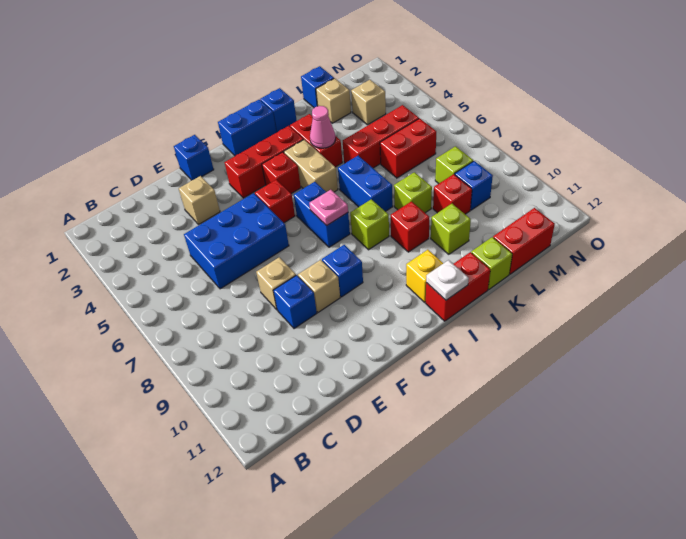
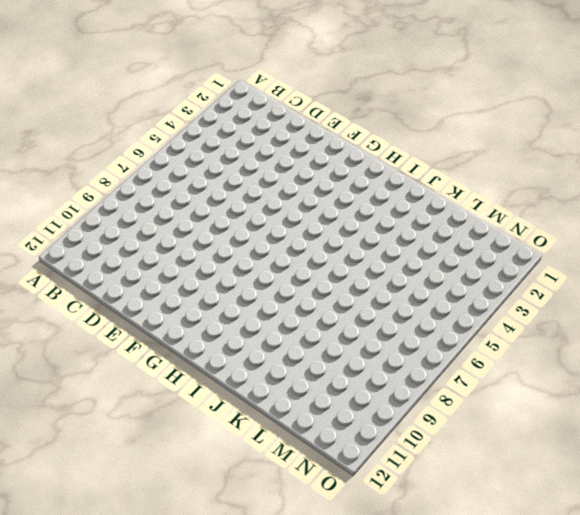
none -> blue brick D5:F6 level 1
none -> tan brick E3 level 1
none -> tan brick E8 level 1
none -> blue brick E9 level 1

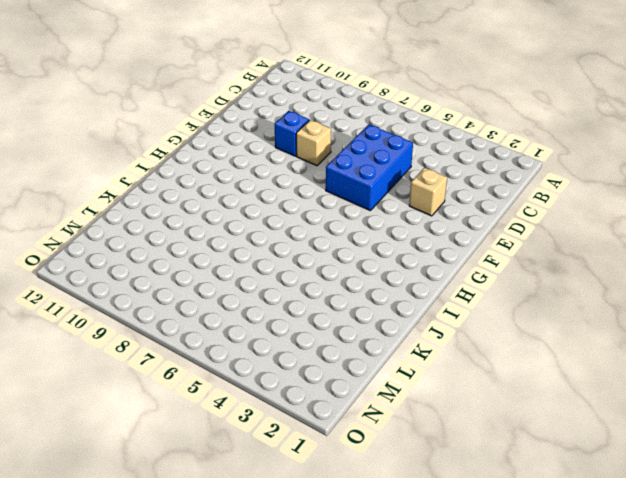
none -> blue brick F1 level 1
none -> tan brick F9 level 1
none -> red brick G3:I3 level 1
none -> red brick G5 level 1

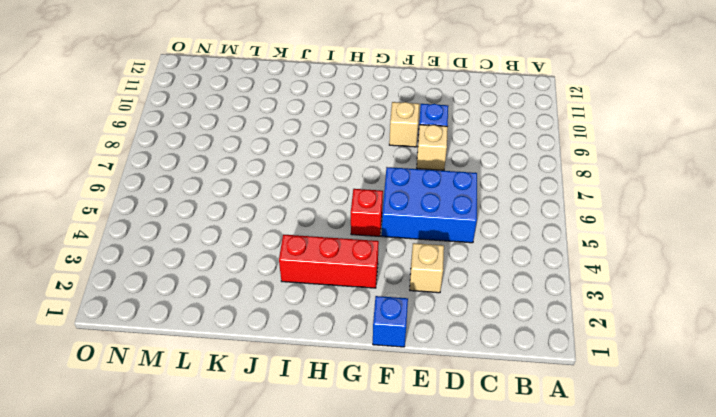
none -> blue brick G9 level 1
none -> blue brick H1:I1 level 1
none -> red brick H4 level 1
none -> blue brick H6:H7 level 1

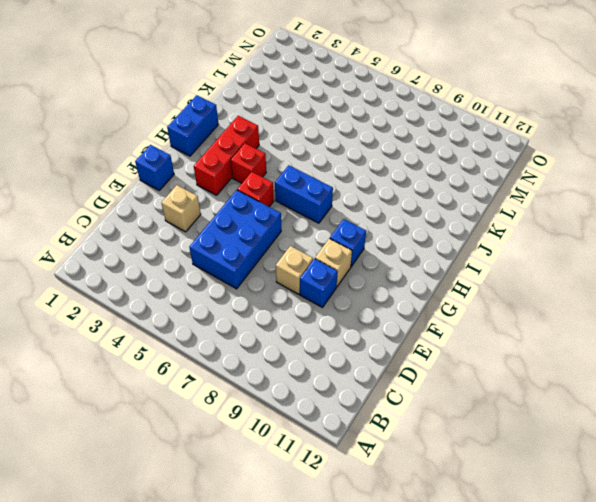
none -> tan brick I4:I5 level 1
none -> lime brick I8 level 1
none -> yellow brick I11 level 1
none -> red brick I12:J12 level 1

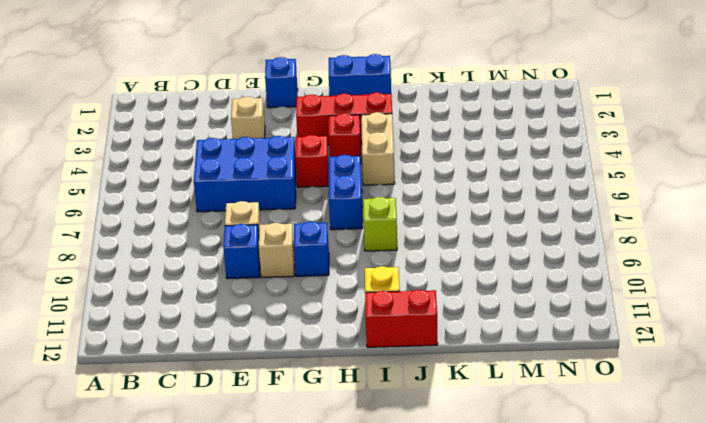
none -> blue brick J1 level 1
none -> red brick J3:J4 level 1
none -> blue brick J6:J7 level 1
none -> red brick J9 level 1

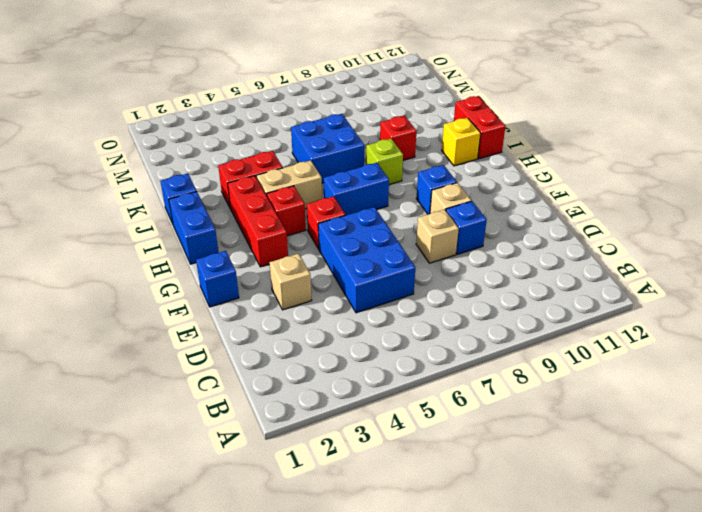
blue brick J6:K7 level 1 -> blue brick J6:J7 level 1
none -> red brick K5:M5 level 1
none -> lime brick K8 level 1
none -> lime brick K10 level 1
none -> lime brick K12 level 1

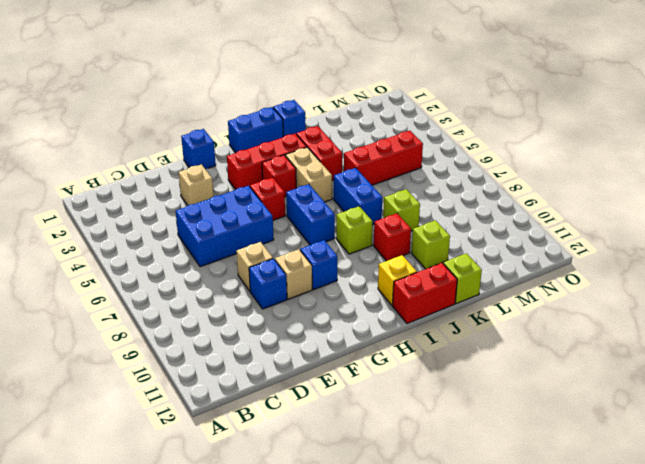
none -> blue brick L1 level 1
none -> tan brick L2 level 1
none -> red brick L6:M6 level 1
none -> red brick L9 level 1

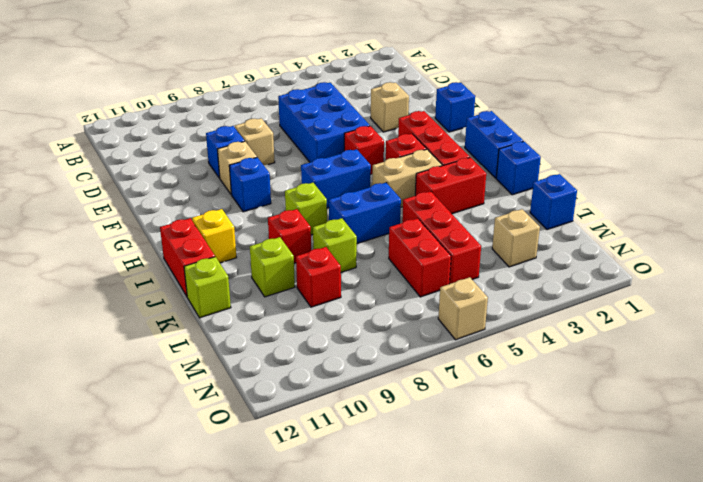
tan brick O6 level 1 -> tan brick L2 level 1
none -> red brick L12:M12 level 1
none -> lime brick M8 level 1
none -> blue brick M9 level 1
none -> pink plate H7 level 2

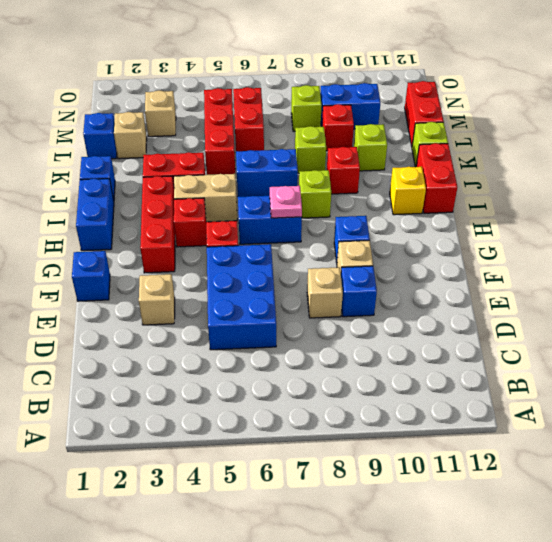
blue brick M9:M10 level 1 -> blue brick M9 level 1
none -> white plate I12 level 2
none -> pink cone J4 level 2

